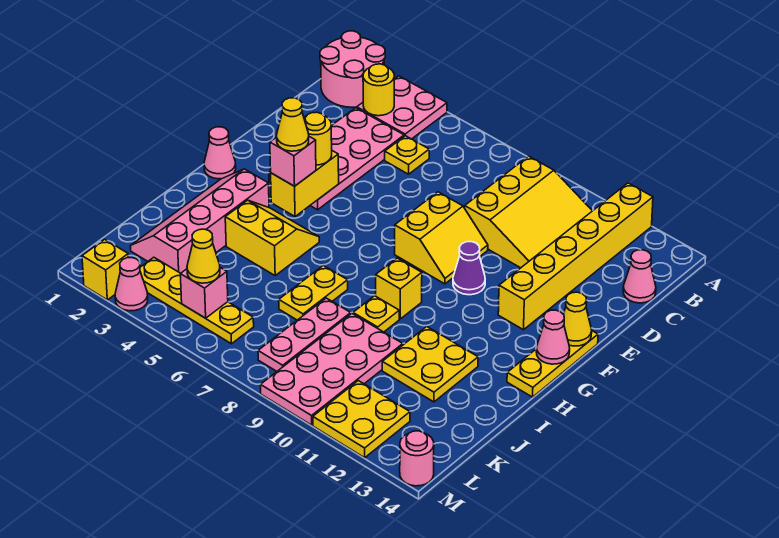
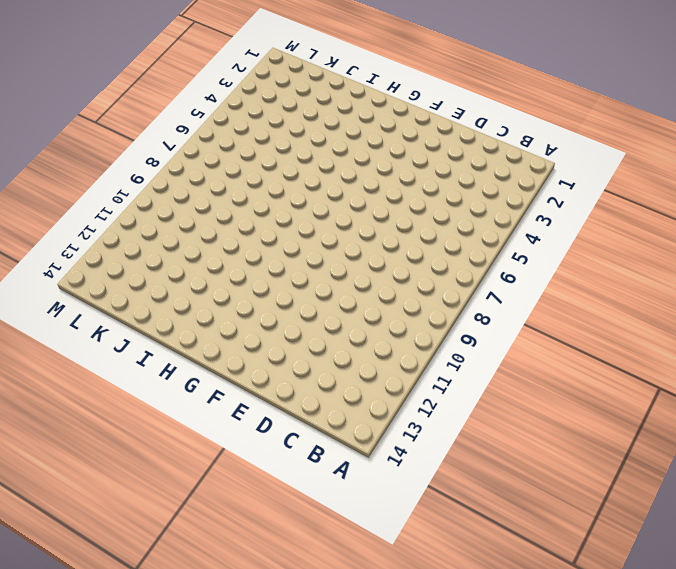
none -> pink round brick A1:B2 level 1
none -> pink plate A3:B4 level 1
none -> yellow brick A12:F12 level 1
none -> yellow slope B9:D11 level 1 top 9

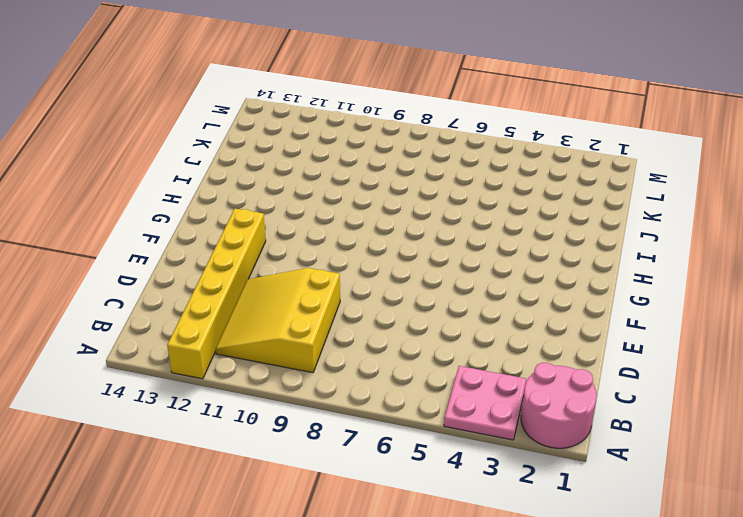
none -> pink plate C3:F4 level 1
none -> yellow plate C5 level 1
none -> pink cone C14 level 1
none -> yellow slope E8:F9 level 1 top 8

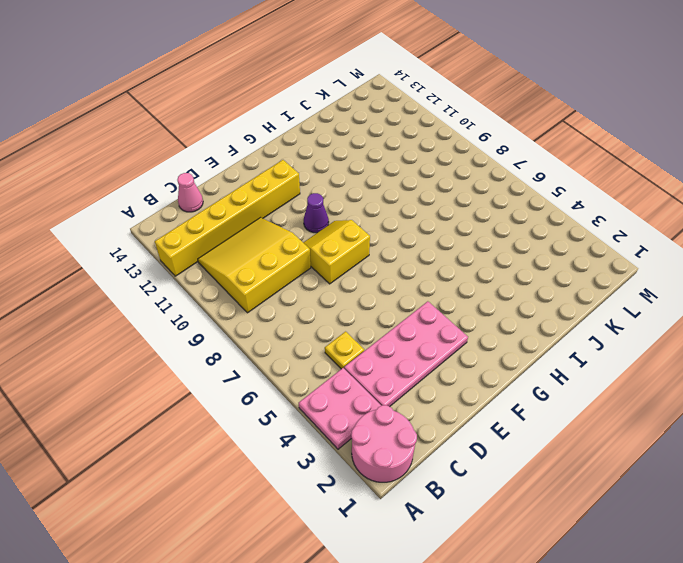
none -> yellow plate F14:H14 level 1
none -> pink cone G1 level 1
none -> pink slope H2:K3 level 1 top 3
none -> yellow slope H4:I5 level 1 top I

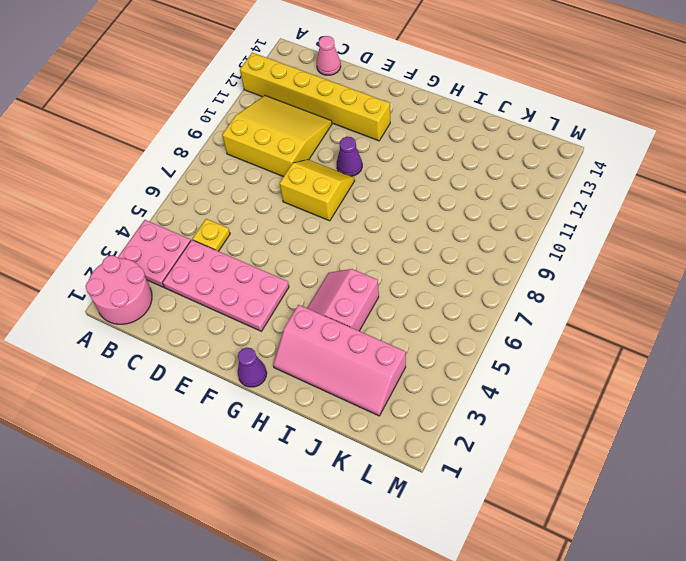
purple cone G1 level 1 -> pink cone G1 level 1
pink slope H4:I5 level 1 top I -> yellow slope H4:I5 level 1 top I
none -> yellow plate F14:H14 level 1
none -> yellow brick H9 level 1
none -> yellow plate I7:J7 level 1
none -> yellow plate I9 level 1

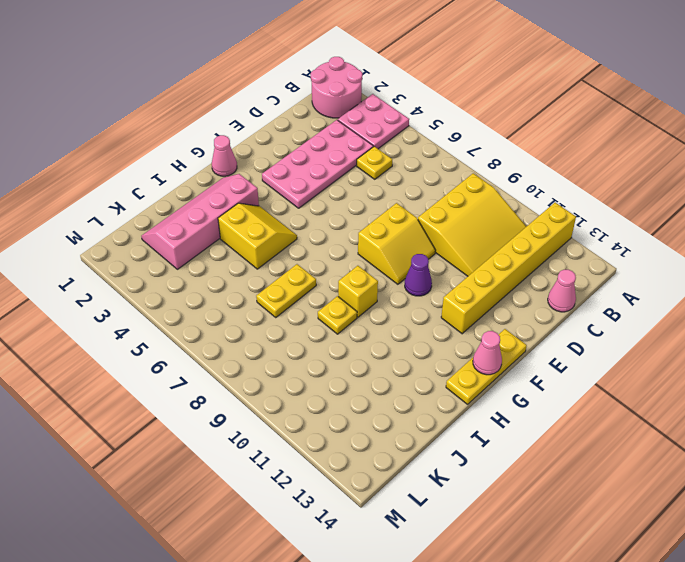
none -> yellow plate I11:J12 level 1
none -> pink plate J8:L8 level 1
none -> pink plate J9:M10 level 1
none -> yellow plate L3:L6 level 1

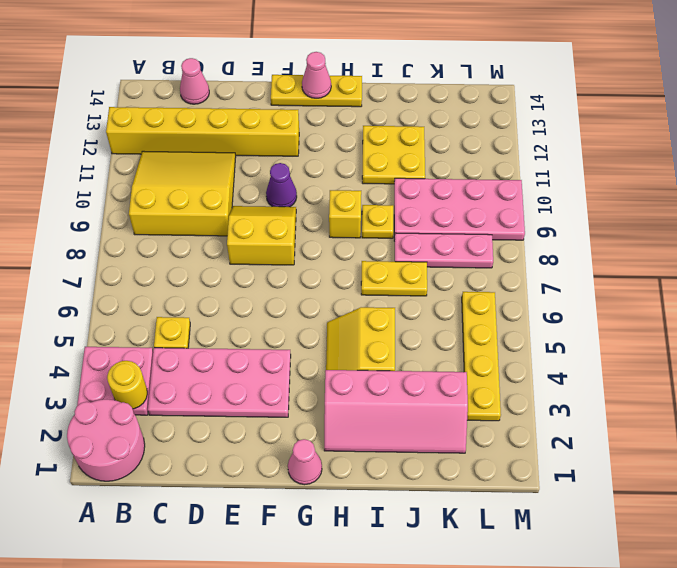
none -> yellow plate L11:M12 level 1
none -> yellow brick M2 level 1
none -> pink cone M3 level 1
none -> pink round brick M14 level 1

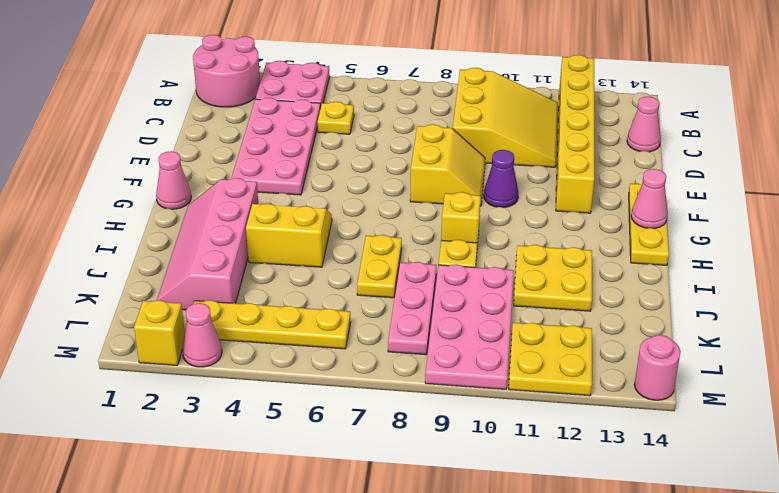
none -> yellow round brick B3 level 2
none -> yellow brick F4:G4 level 2
none -> yellow cone F14 level 2
none -> pink brick L5 level 2

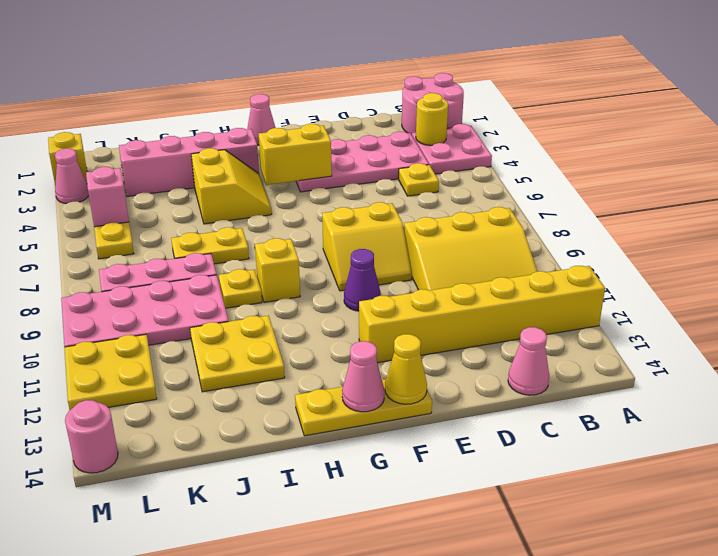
none -> yellow round brick F4 level 3
none -> pink brick G4 level 3
none -> yellow cone L5 level 3
none -> yellow cone G4 level 4

